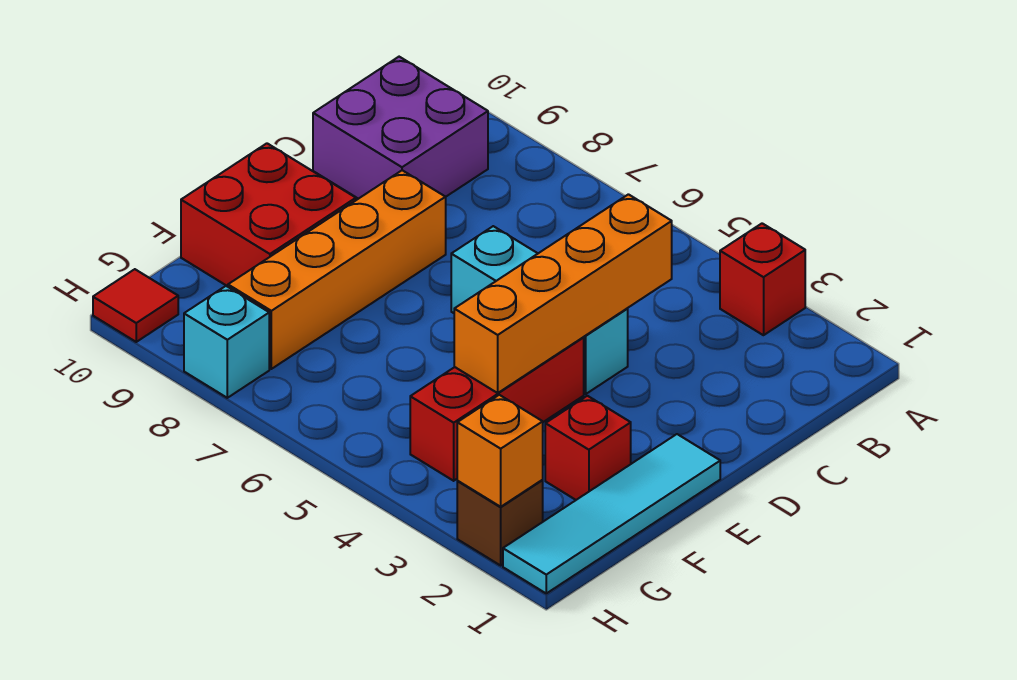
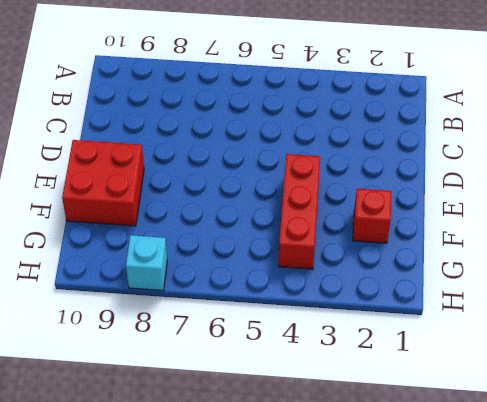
none -> red brick A3 level 1
none -> purple brick B9:C10 level 1
none -> cyan brick D4:D6 level 1

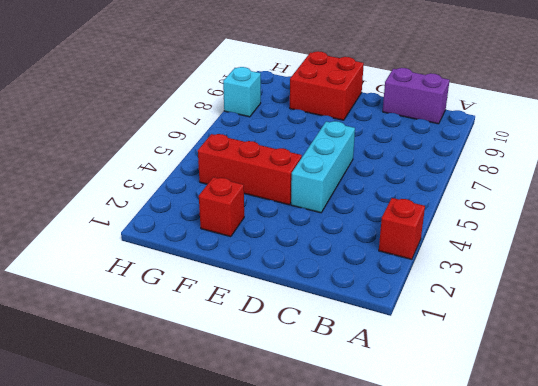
purple brick B10:C10 level 1 -> purple brick B9:C10 level 1
none -> orange brick D8:G8 level 1
none -> cyan tile E1:H1 level 1
none -> brown brick H2 level 1

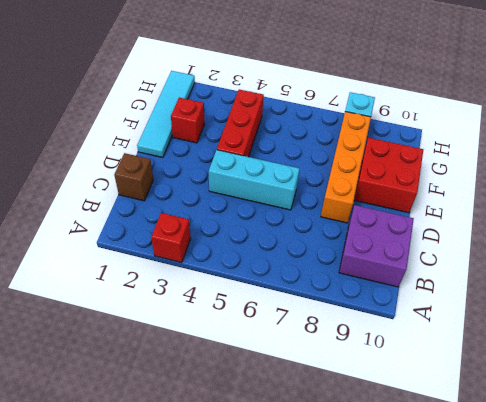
brown brick C1 level 1 -> brown brick H2 level 1
none -> red tile H10 level 1
none -> orange brick C4:F4 level 2
none -> orange brick H2 level 2

